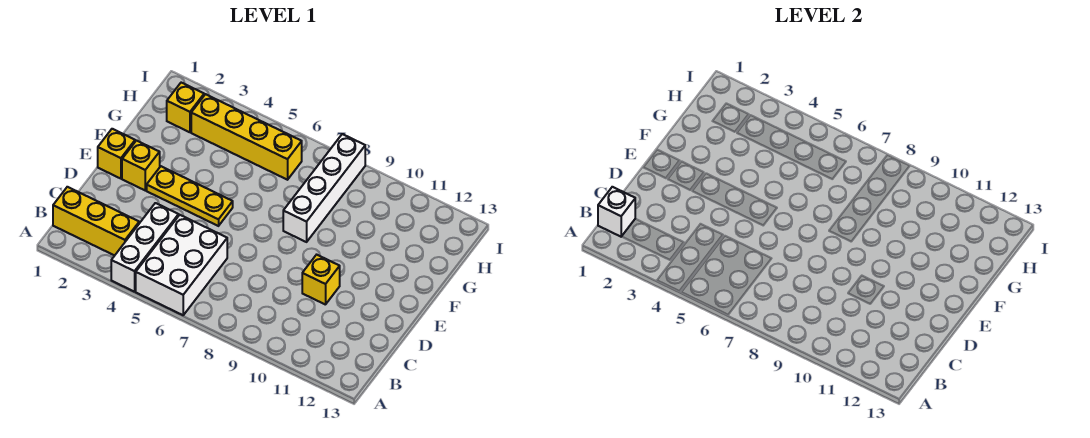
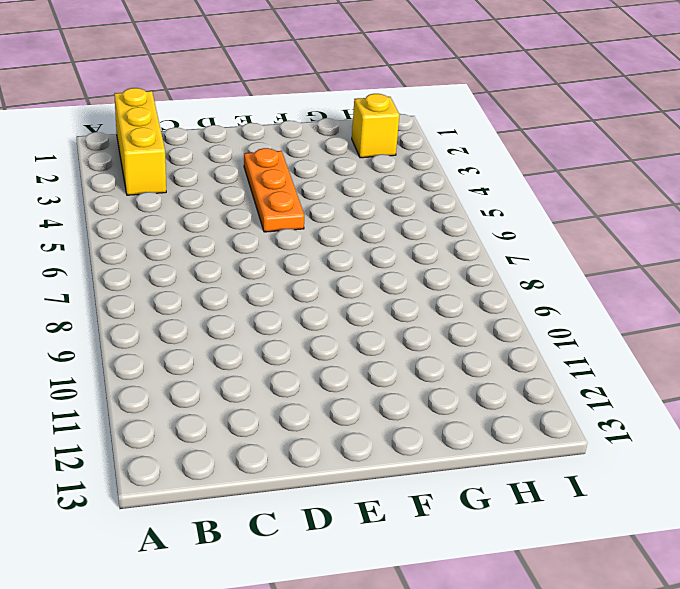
orange plate E3:E5 level 1 -> yellow plate E3:E5 level 1
none -> white brick A4:C4 level 1
none -> white brick A5:C6 level 1

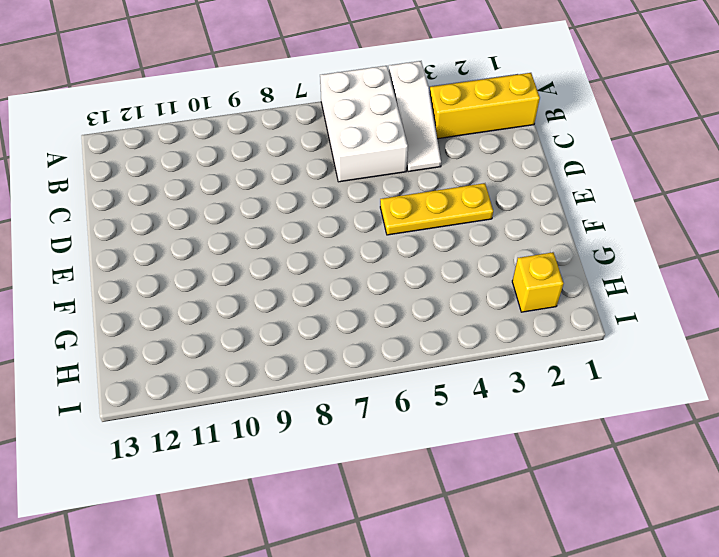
white slope A4:C4 level 1 top A -> white brick A4:C4 level 1
none -> yellow brick D10 level 1
none -> yellow brick E1 level 1

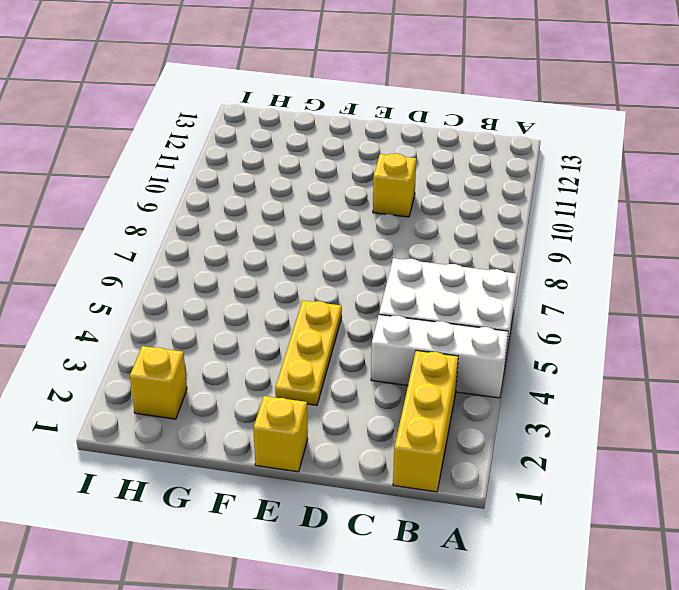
none -> yellow brick E2 level 1
none -> white brick F8:I8 level 1

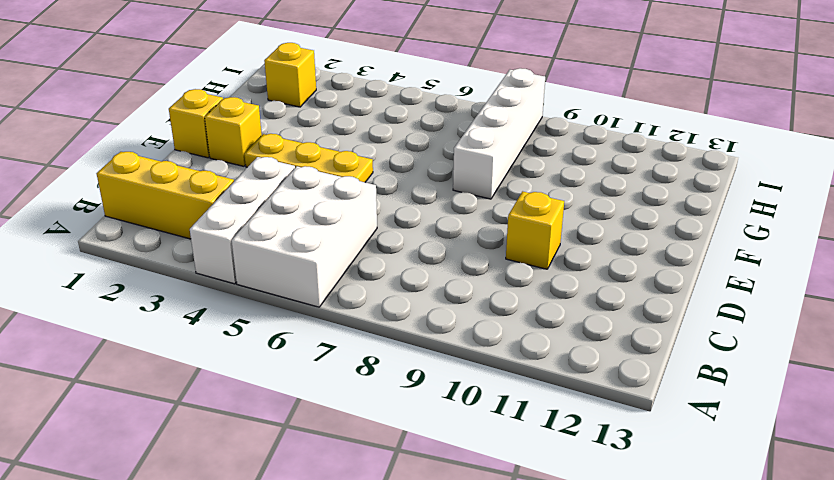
none -> yellow brick H3:H6 level 1
none -> white brick B1 level 2

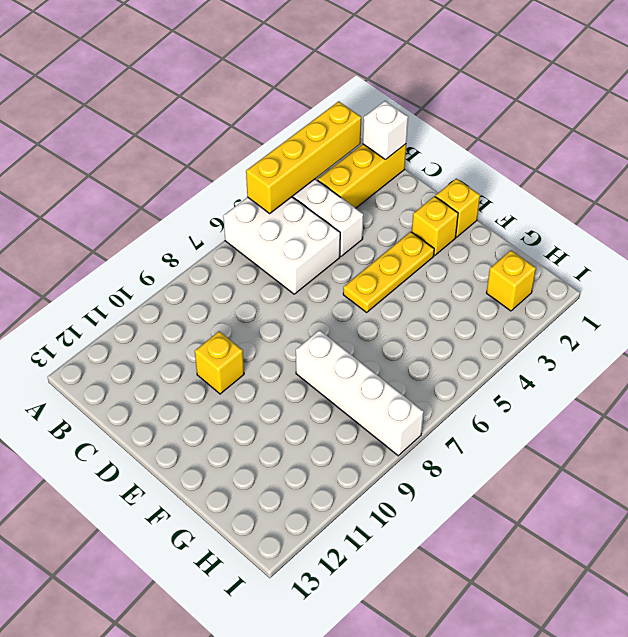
yellow brick A2:A5 level 2 -> yellow brick H3:H6 level 1

